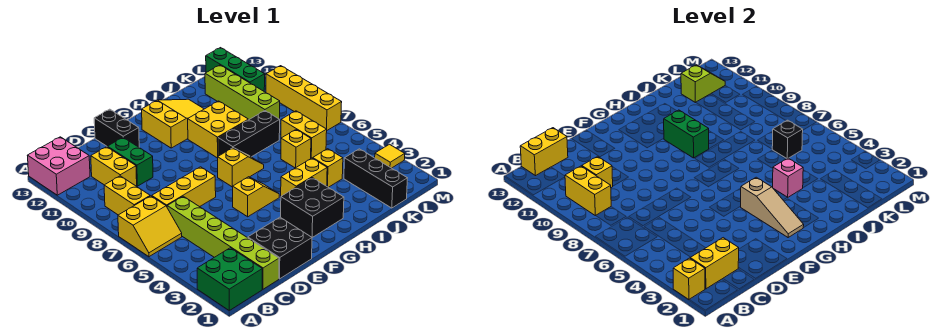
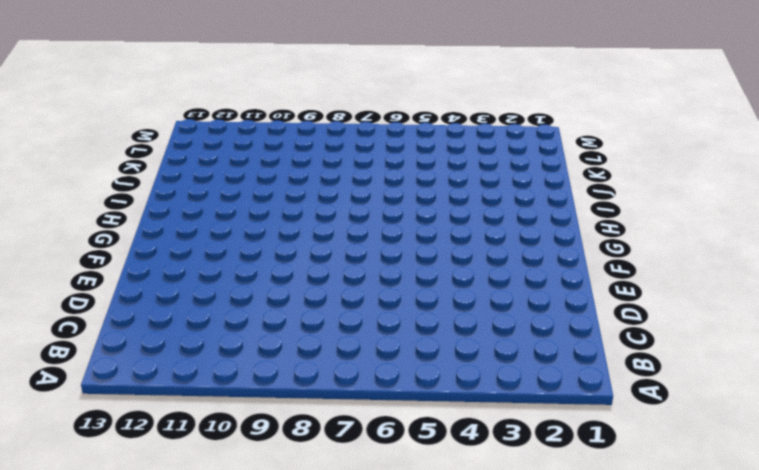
none -> green brick A1:B2 level 1
none -> yellow slope A6:B7 level 1 top 7
none -> pink brick A12:B13 level 1
none -> yellow brick B8:B9 level 1

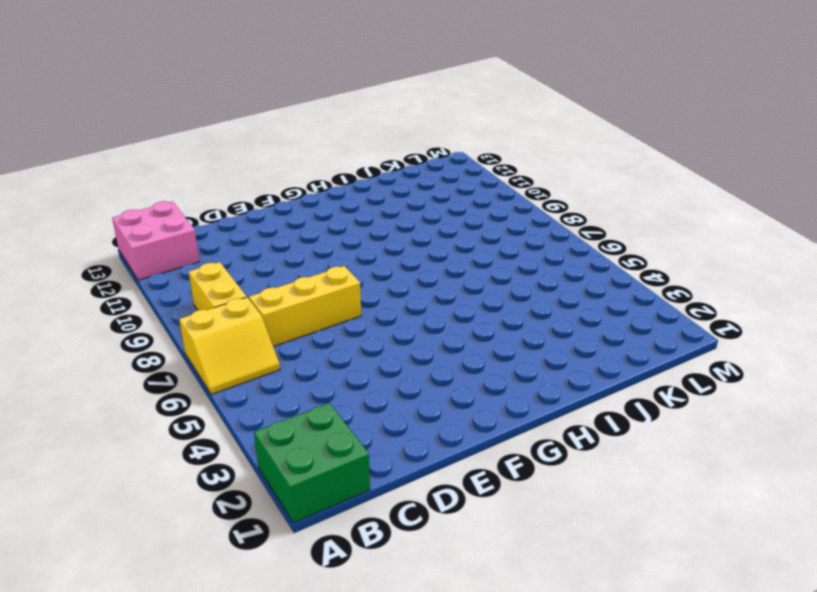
none -> lime brick C1:C6 level 1
none -> yellow brick C10:C11 level 1
none -> black brick D1:E2 level 1
none -> green brick D10:D11 level 1

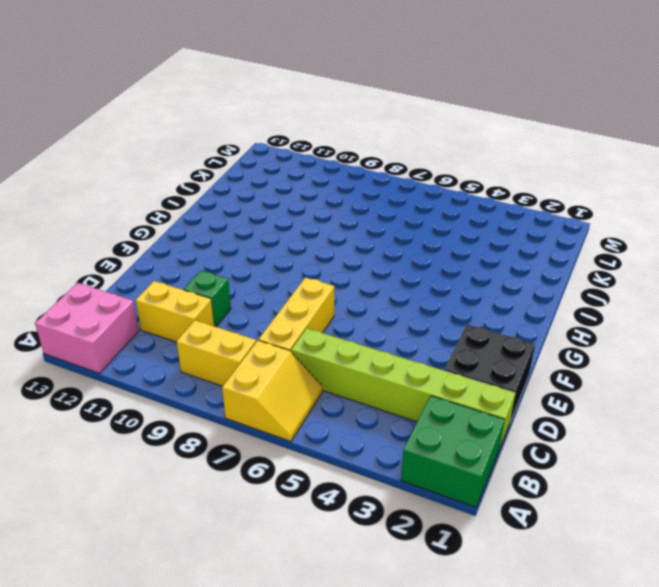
green brick D10 level 1 -> green brick D10:D11 level 1
none -> black brick E12:E13 level 1
none -> yellow slope F5:G5 level 1 top F
none -> black brick G2:H3 level 1
none -> yellow slope G7:H7 level 1 top G

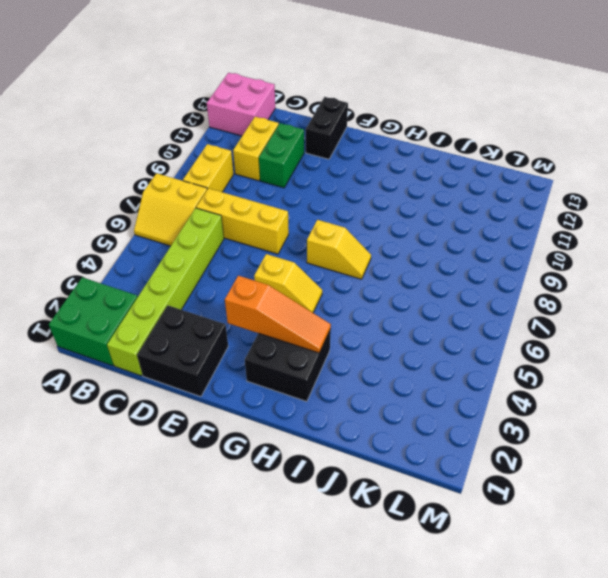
orange slope F3:H3 level 2 top F -> tan slope G2:G4 level 2 top 4
none -> yellow slope G11:I12 level 1 top G
none -> yellow brick H4:I4 level 1
none -> black brick H8:J8 level 1
none -> yellow brick H9:I10 level 1

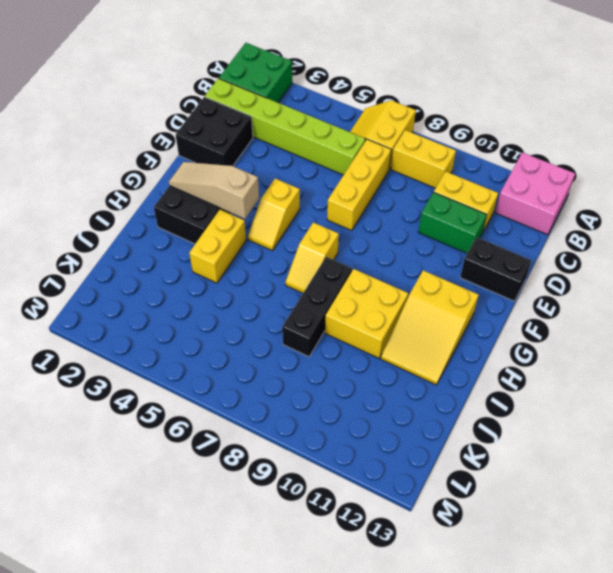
none -> yellow brick J4 level 1
none -> yellow brick J6 level 1
none -> black brick K1:K3 level 1
none -> yellow brick K6:K7 level 1

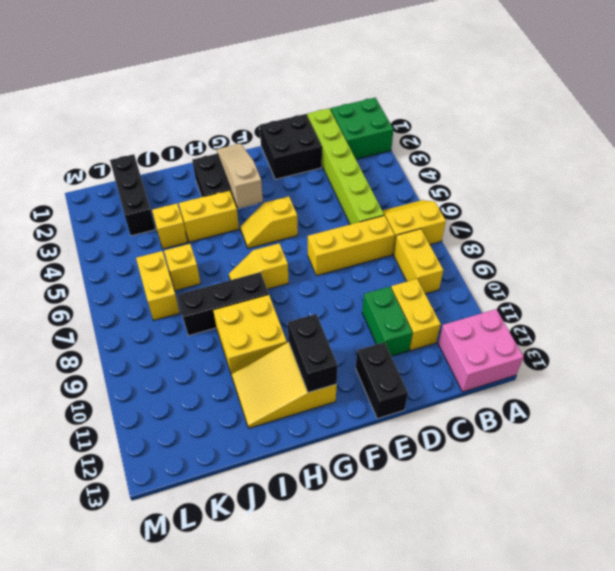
black brick G11:G12 level 2 -> none
none -> lime brick K9:K12 level 1
none -> green brick L11:L13 level 1
none -> yellow tile M3 level 1
none -> yellow brick M7:M10 level 1

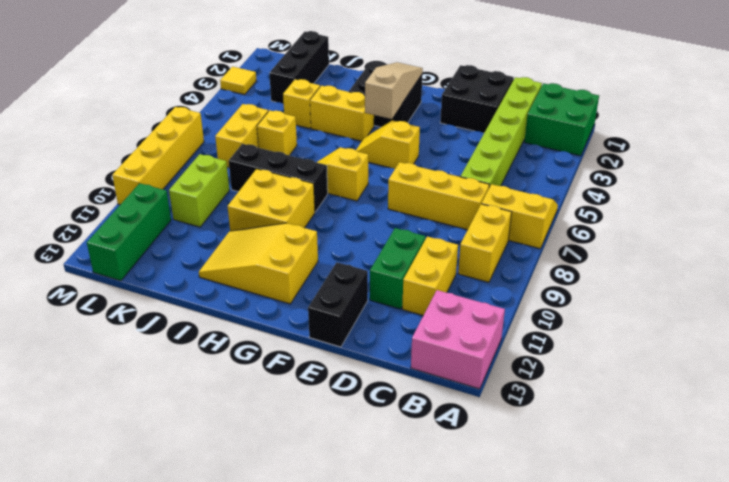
lime brick K9:K10 level 1 -> lime brick K9:K12 level 1
none -> yellow brick A2 level 2
none -> yellow brick B2:C2 level 2
none -> yellow brick B9:B10 level 2
none -> yellow brick B13:C13 level 2

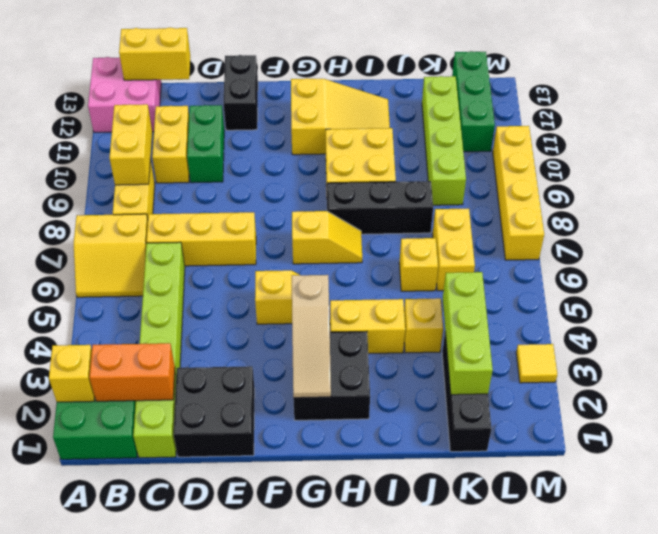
orange brick B2:C2 level 2 -> yellow brick B2:C2 level 2
lime brick K2:K4 level 2 -> none
none -> yellow brick C10 level 2
none -> green brick H9:H10 level 2
none -> pink brick I4 level 2
none -> black brick K6 level 2

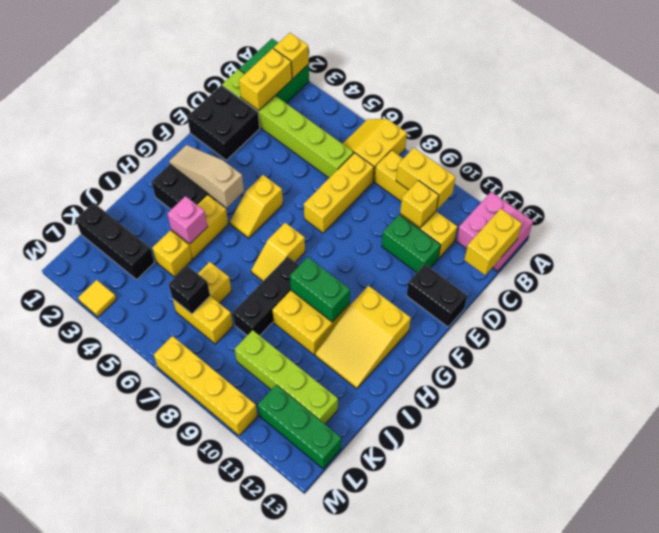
none -> lime slope K12:L12 level 2 top K

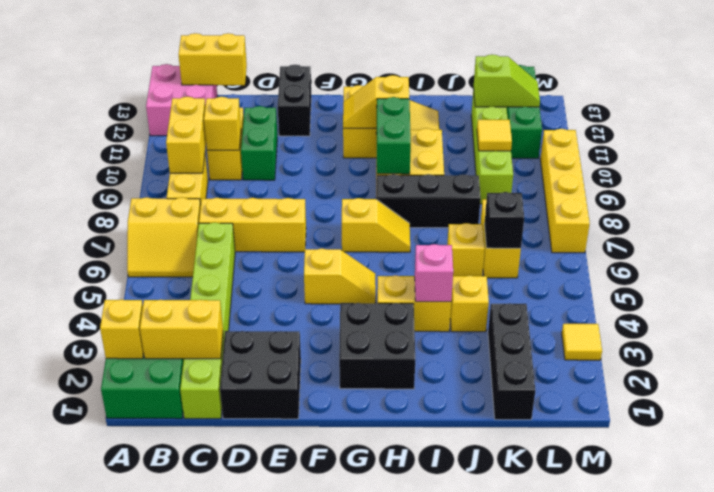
yellow slope G11:H11 level 2 top H -> none
yellow tile K10 level 2 -> none
none -> tan slope G2:G4 level 2 top 4

